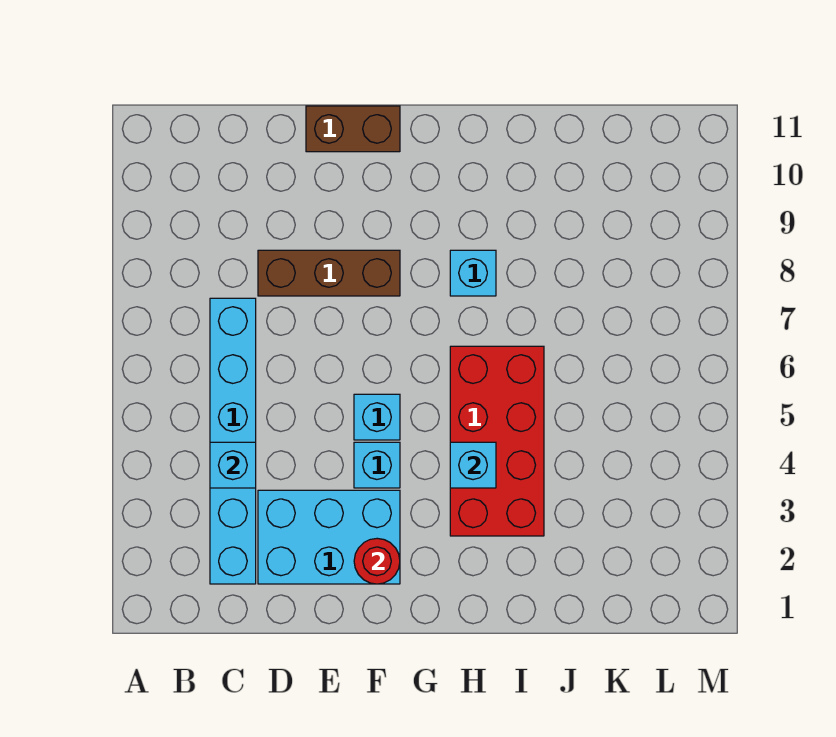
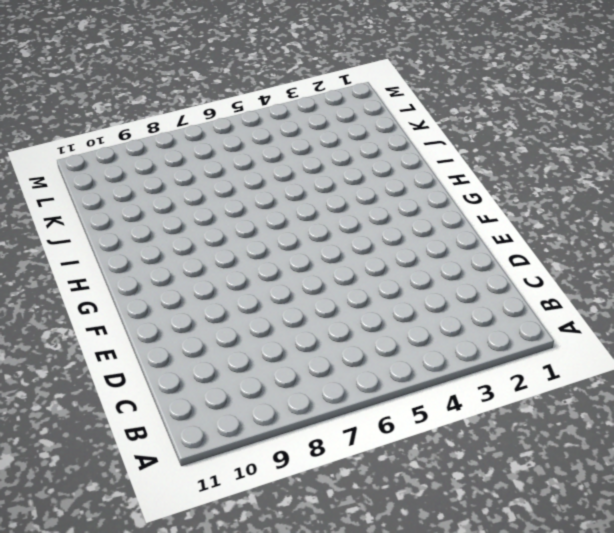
none -> cyan brick C2:C7 level 1
none -> cyan brick D2:F3 level 1

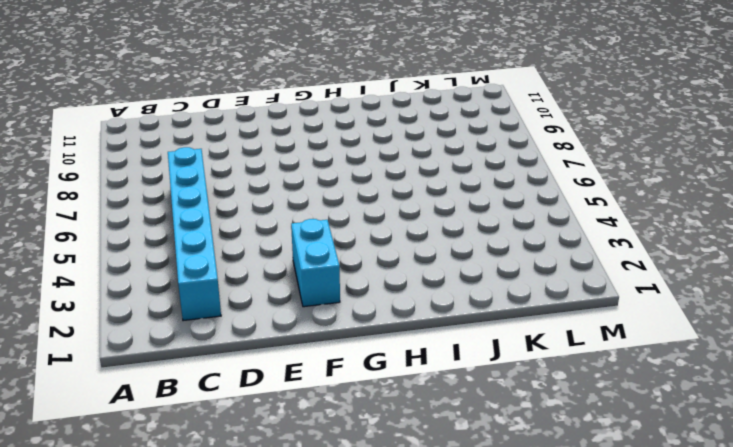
cyan brick F2:F3 level 1 -> cyan brick D2:F3 level 1
none -> brown brick D8:F8 level 1
none -> brown brick E11:F11 level 1

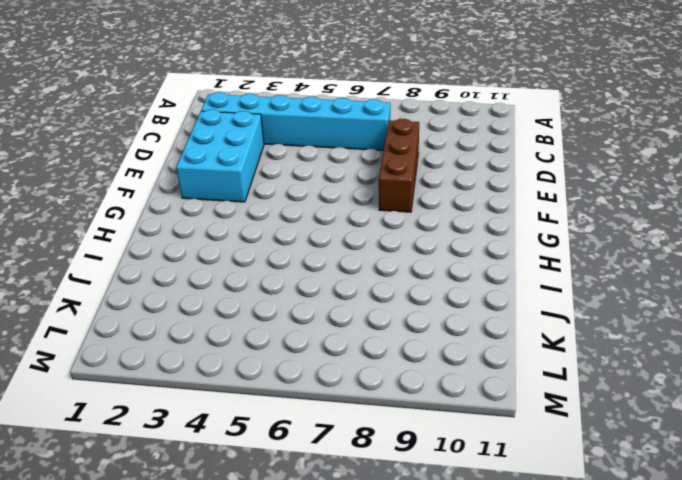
none -> brown brick E11:F11 level 1
none -> cyan brick F4 level 1

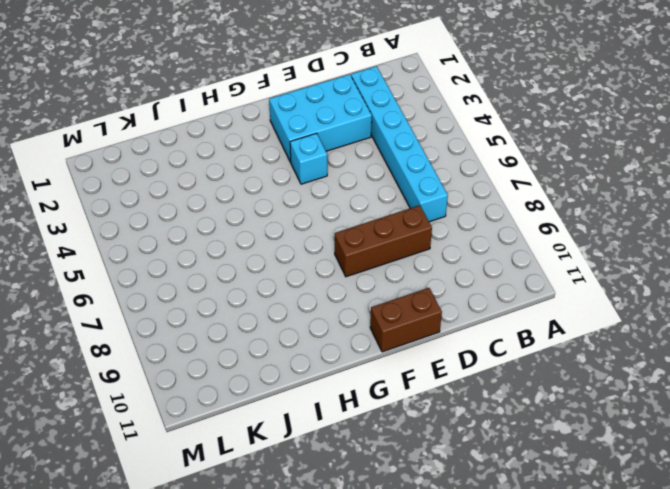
none -> cyan brick F5 level 1
none -> red brick H3:I6 level 1

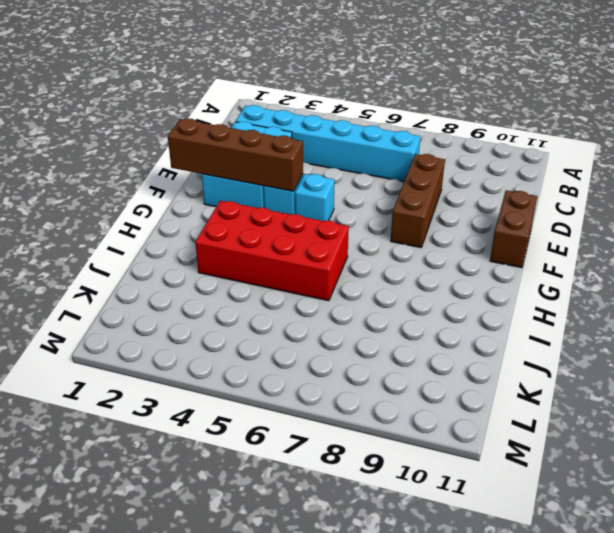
brown brick F1:F4 level 2 -> red round brick F2 level 2
none -> cyan brick H8 level 1
none -> cyan brick C4 level 2

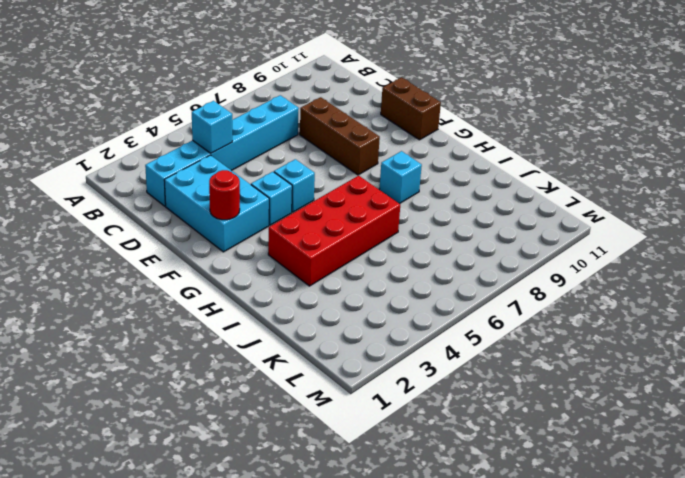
none -> cyan brick H4 level 2

